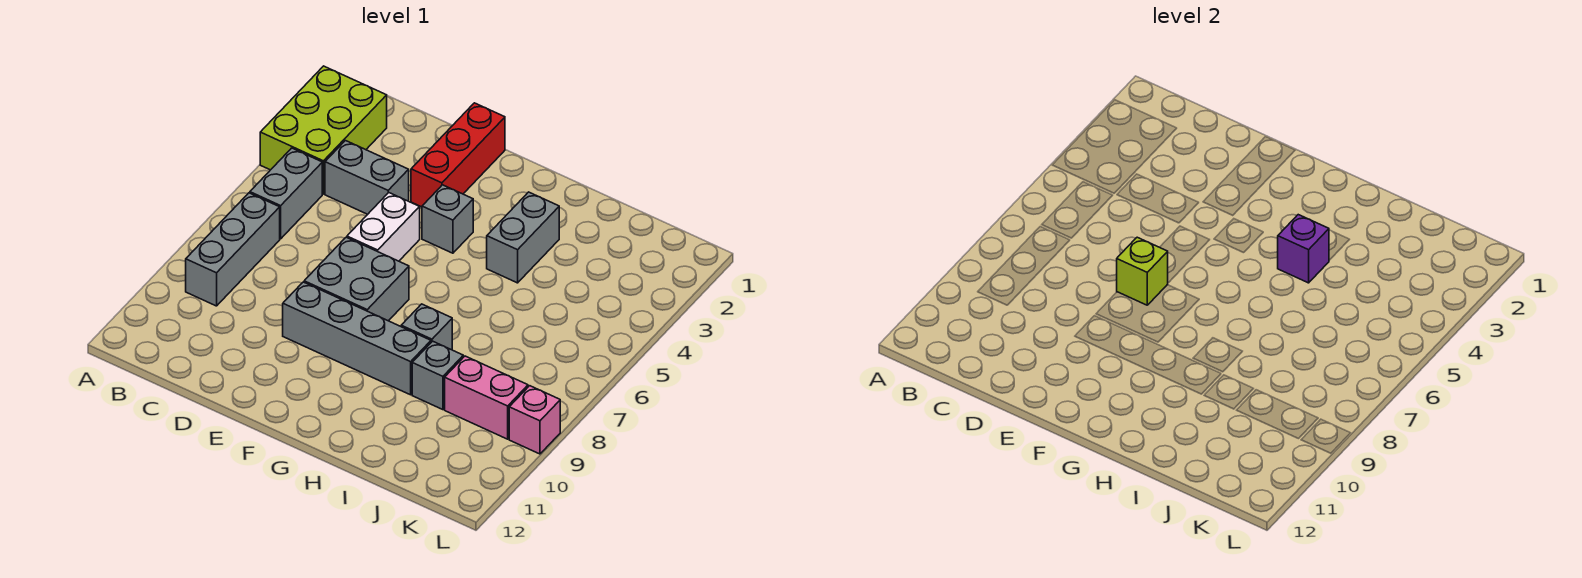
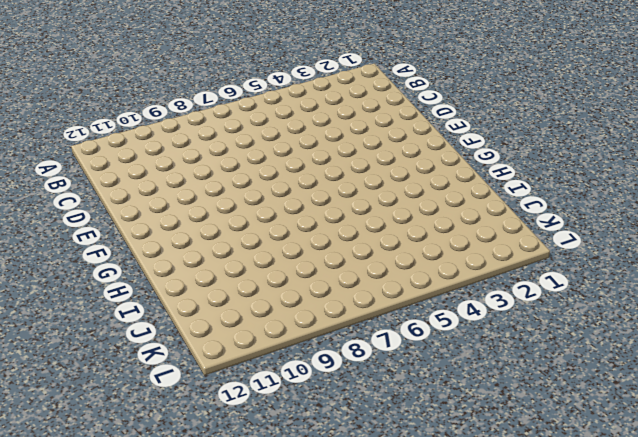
none -> lime brick A2:B4 level 1
none -> grey brick B5:B6 level 1
none -> grey brick B7:B9 level 1

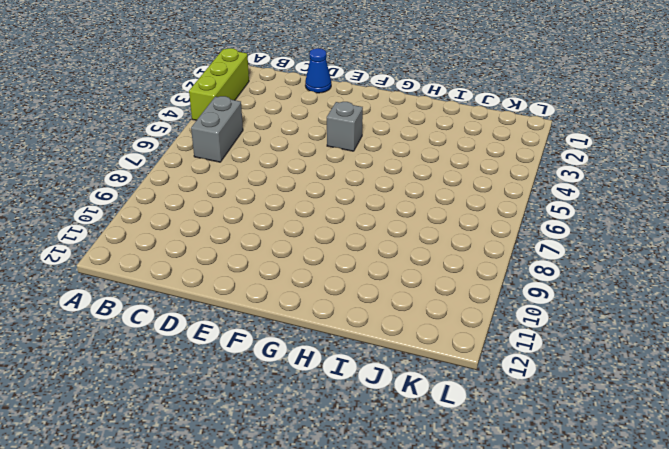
lime brick A2:A4 level 1 -> lime brick A2:B4 level 1
blue cone D1 level 1 -> none
none -> grey brick B7:B9 level 1
none -> grey brick C4:D4 level 1
none -> red brick E1:E3 level 1

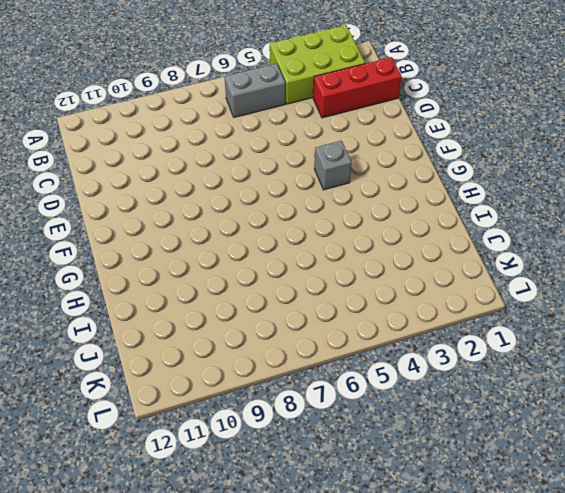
red brick C1:C3 level 1 -> red brick E1:E3 level 1
none -> grey brick B7:B9 level 1
none -> grey brick C4:D4 level 1
none -> white brick E5:E6 level 1

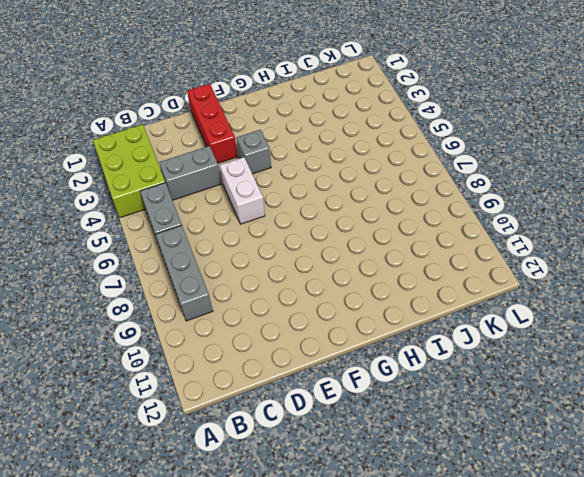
none -> grey brick E7:F8 level 1
none -> grey brick E9:H9 level 1
none -> grey brick H3:H4 level 1

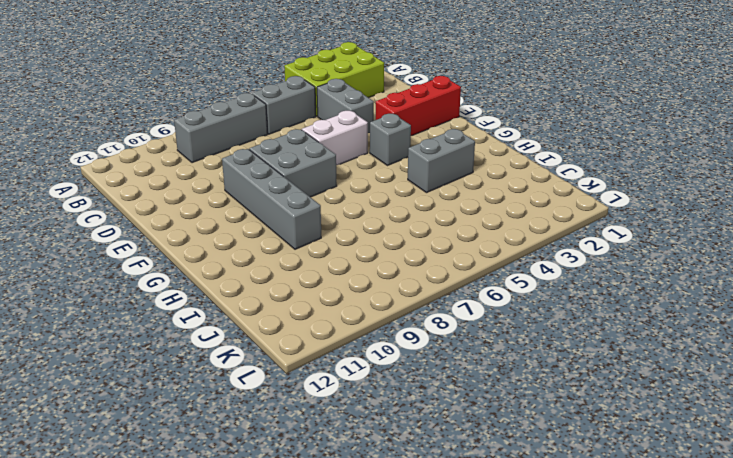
none -> grey brick H8 level 1
none -> grey brick I9 level 1
none -> pink brick J9:K9 level 1

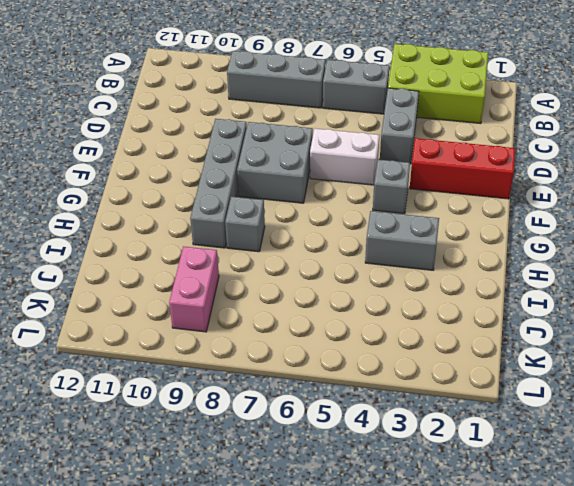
none -> grey brick I9 level 1
none -> pink brick L9 level 1
none -> lime brick E7 level 2

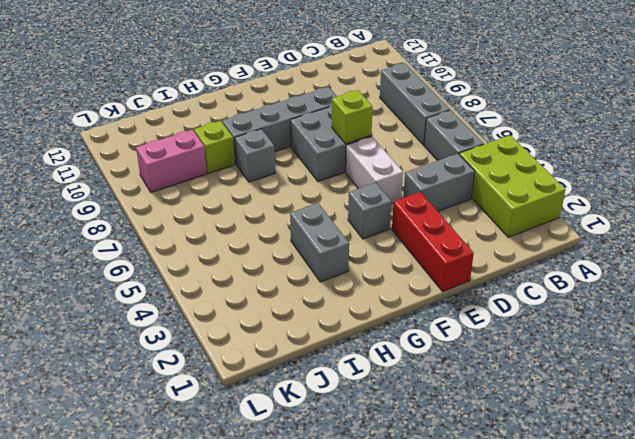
lime brick I9 level 1 -> grey brick I9 level 1
none -> pink brick L9 level 1
none -> purple brick H4 level 2

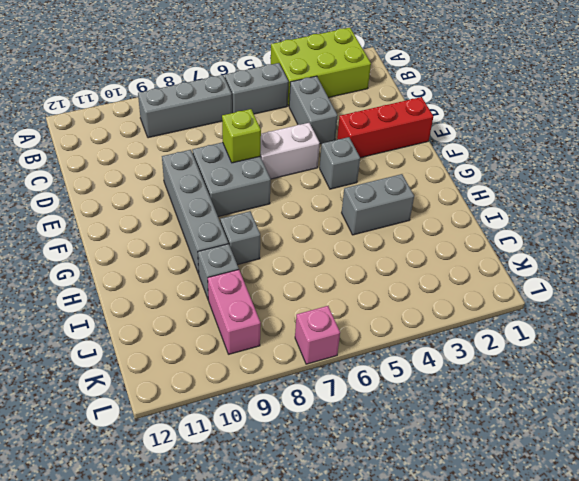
pink brick L7 level 1 -> pink brick L9 level 1
none -> purple brick H4 level 2

